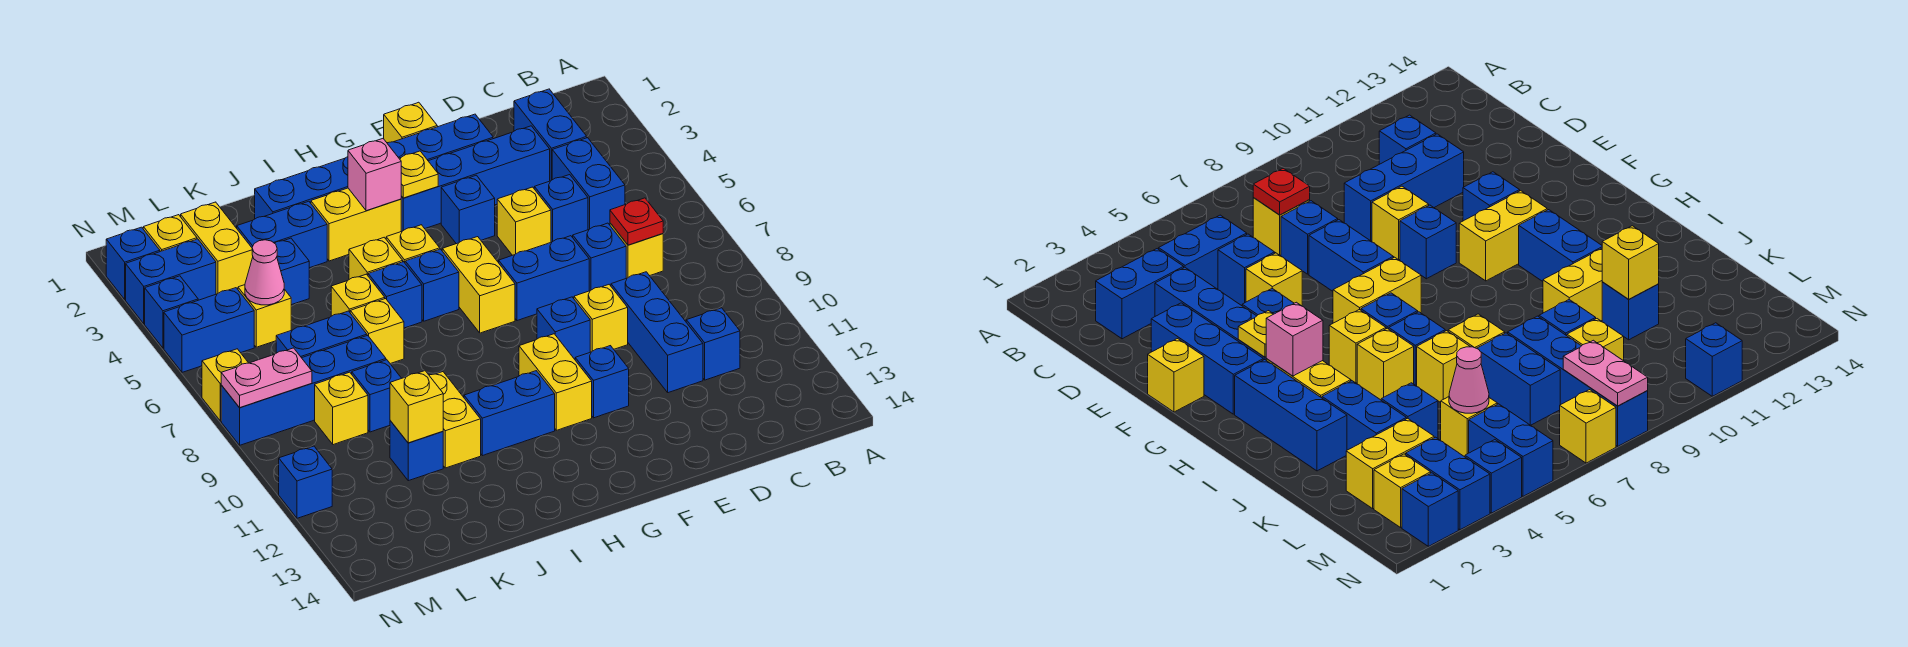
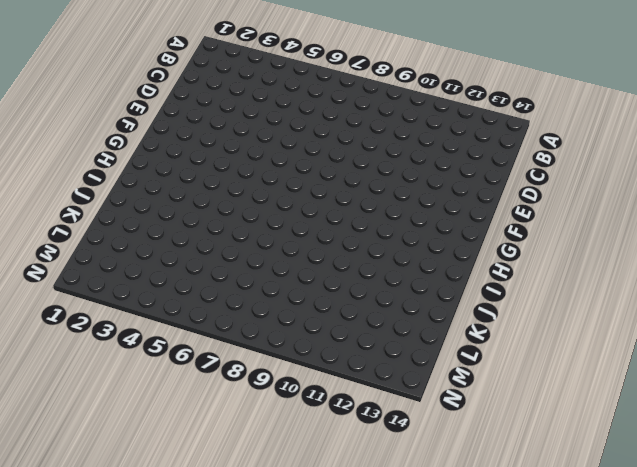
none -> blue brick C2:C3 level 1
none -> blue brick C4:C5 level 1
none -> yellow brick C7 level 1
none -> blue brick C11 level 1

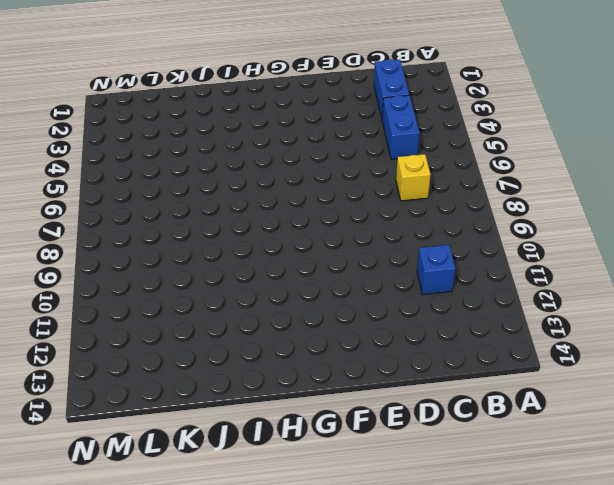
none -> blue brick D3:G3 level 1
none -> blue brick D5 level 1
none -> blue brick D7 level 1
none -> blue brick D9:D11 level 1

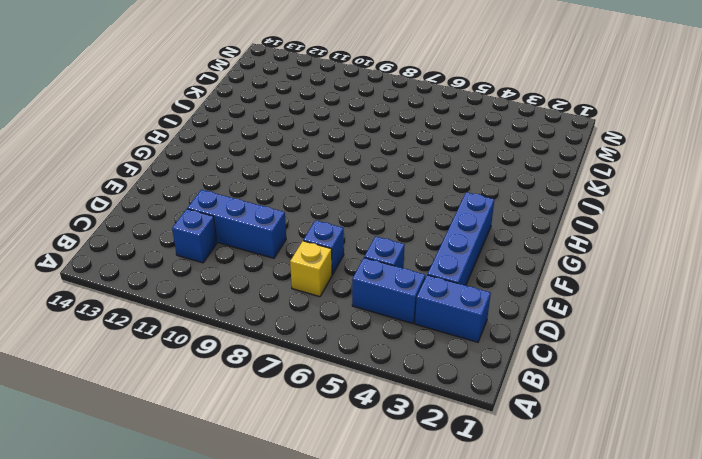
none -> blue brick E2:G2 level 1
none -> yellow brick E5 level 1
none -> blue brick E7:F7 level 1
none -> yellow brick E9 level 1

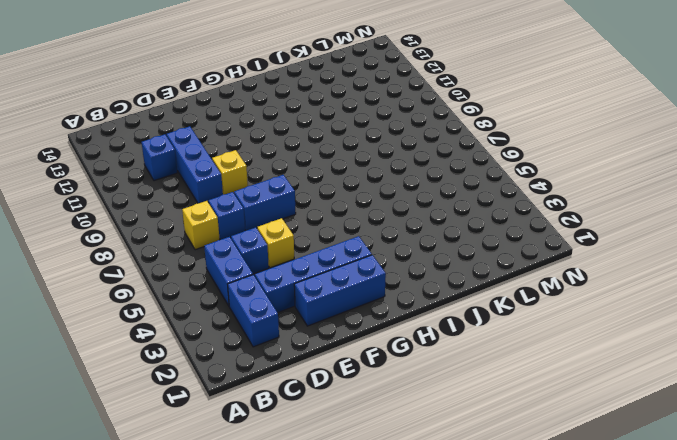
none -> yellow brick F1 level 1
none -> blue brick F4 level 1
none -> blue brick F9 level 1
none -> blue brick F11 level 1

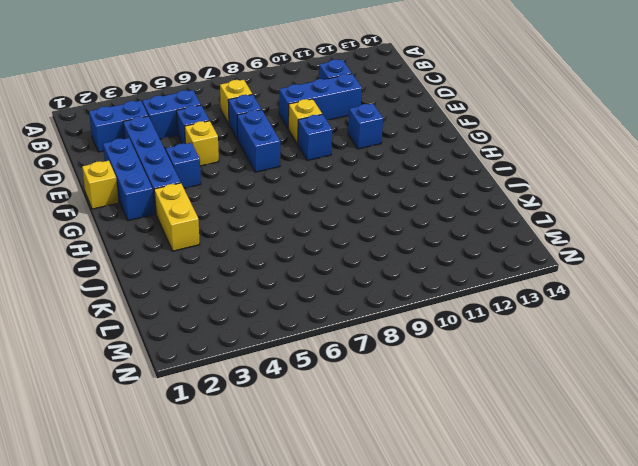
none -> yellow brick G6:G7 level 1
none -> yellow brick G10:G11 level 1
none -> blue brick H2:J2 level 1
none -> yellow brick H5 level 1

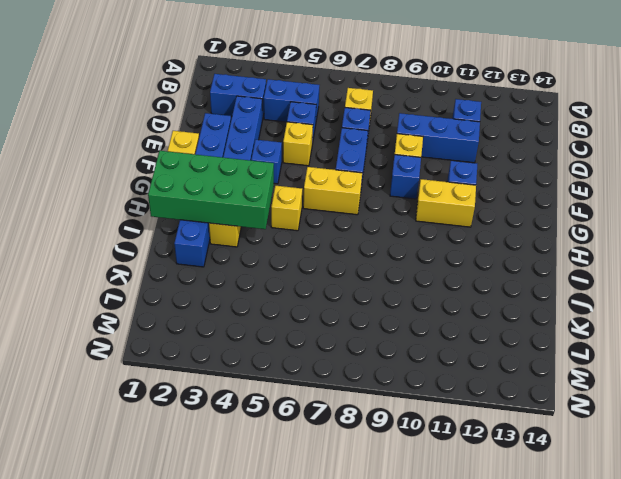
green brick H1:I4 level 2 -> pink brick H3 level 2
none -> blue brick H6 level 1
none -> blue brick H11:I11 level 1
none -> yellow brick I5 level 1
none -> blue brick I6 level 1

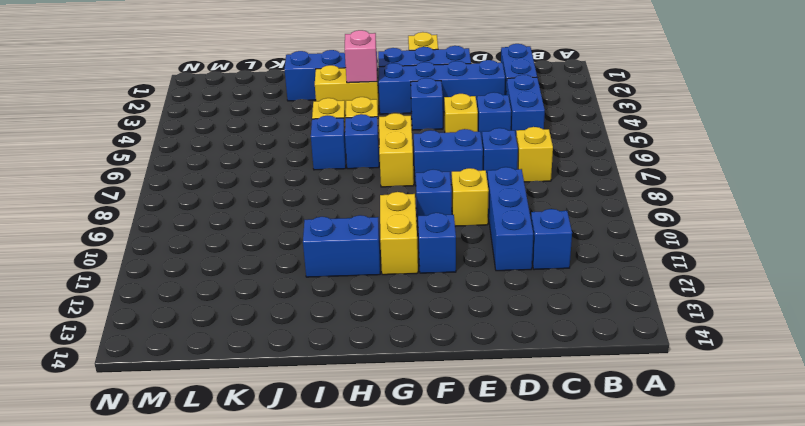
none -> blue brick J3:K3 level 1
none -> yellow brick J6 level 1
none -> yellow brick J7 level 1
none -> yellow brick J10:J11 level 1

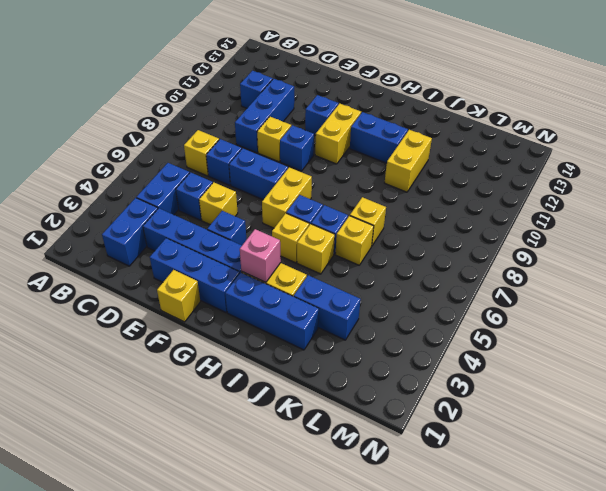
none -> blue brick K4 level 1
none -> blue brick K7:L7 level 1
none -> blue brick K8:N8 level 1
none -> blue brick K9 level 1

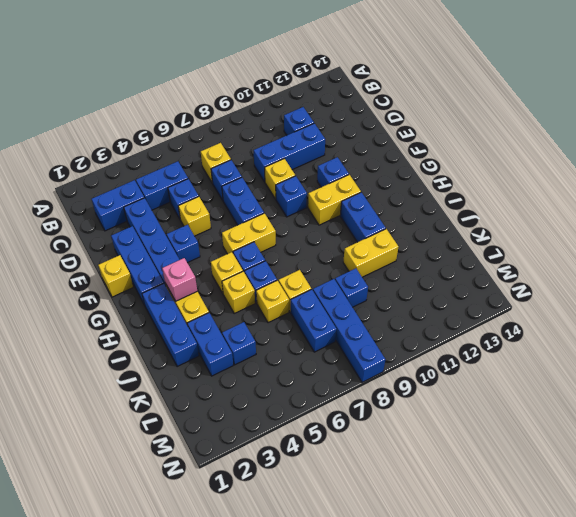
none -> blue brick K11 level 1
none -> yellow brick L2:L3 level 1
none -> yellow brick L5 level 1
none -> yellow brick L9 level 1

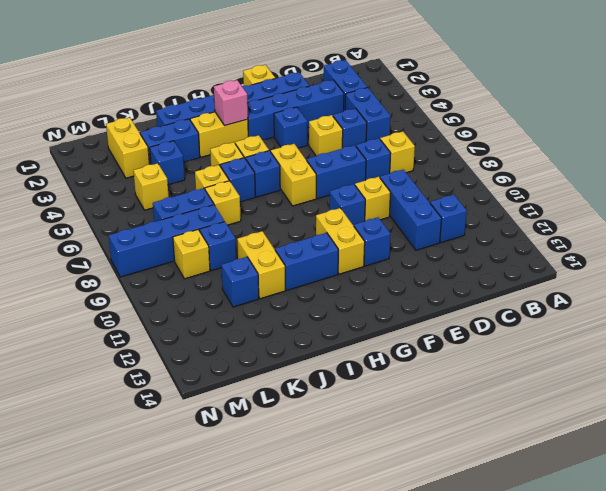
none -> yellow brick M2 level 1
none -> blue brick M3:N3 level 1
none -> blue brick M5:N5 level 1
none -> blue brick N2 level 1

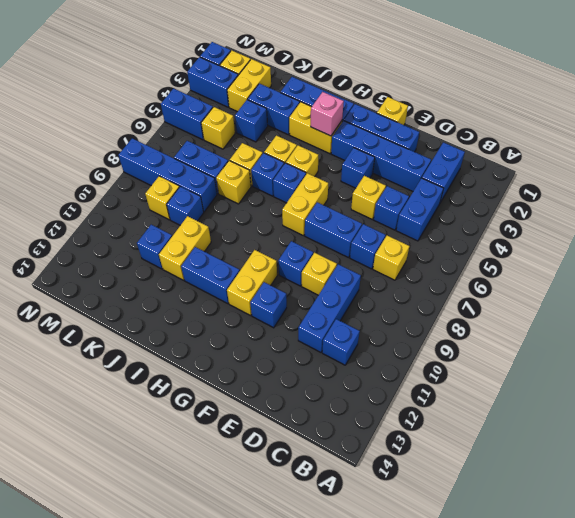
none -> blue brick N4 level 1
none -> yellow brick N7 level 1
none -> blue brick N11 level 1
none -> red plate C7 level 2

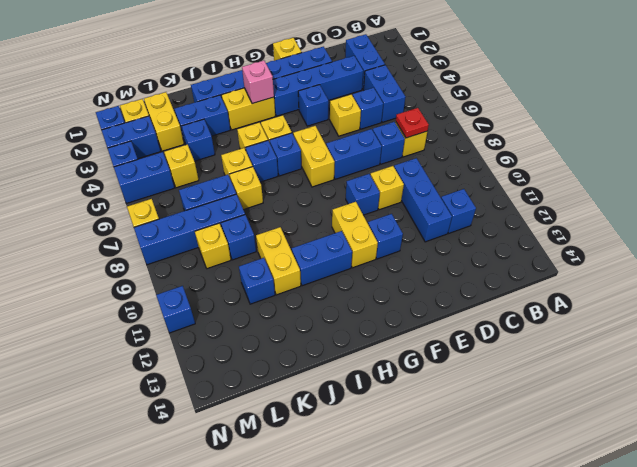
none -> yellow plate G3 level 2
none -> yellow brick K11 level 2
none -> pink cone L5 level 2
none -> pink plate M8:N8 level 2

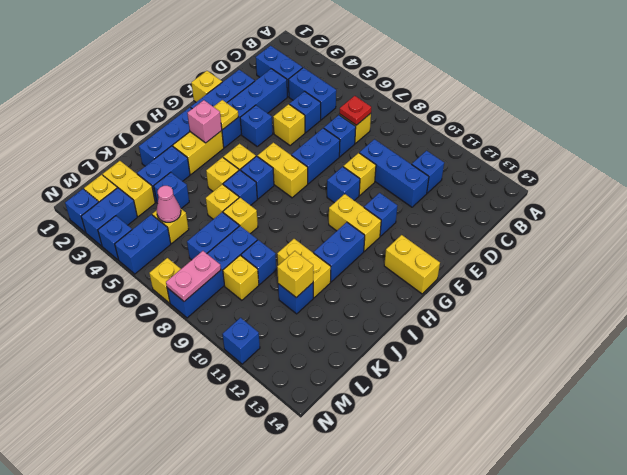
yellow brick G13:G14 level 1 -> none

